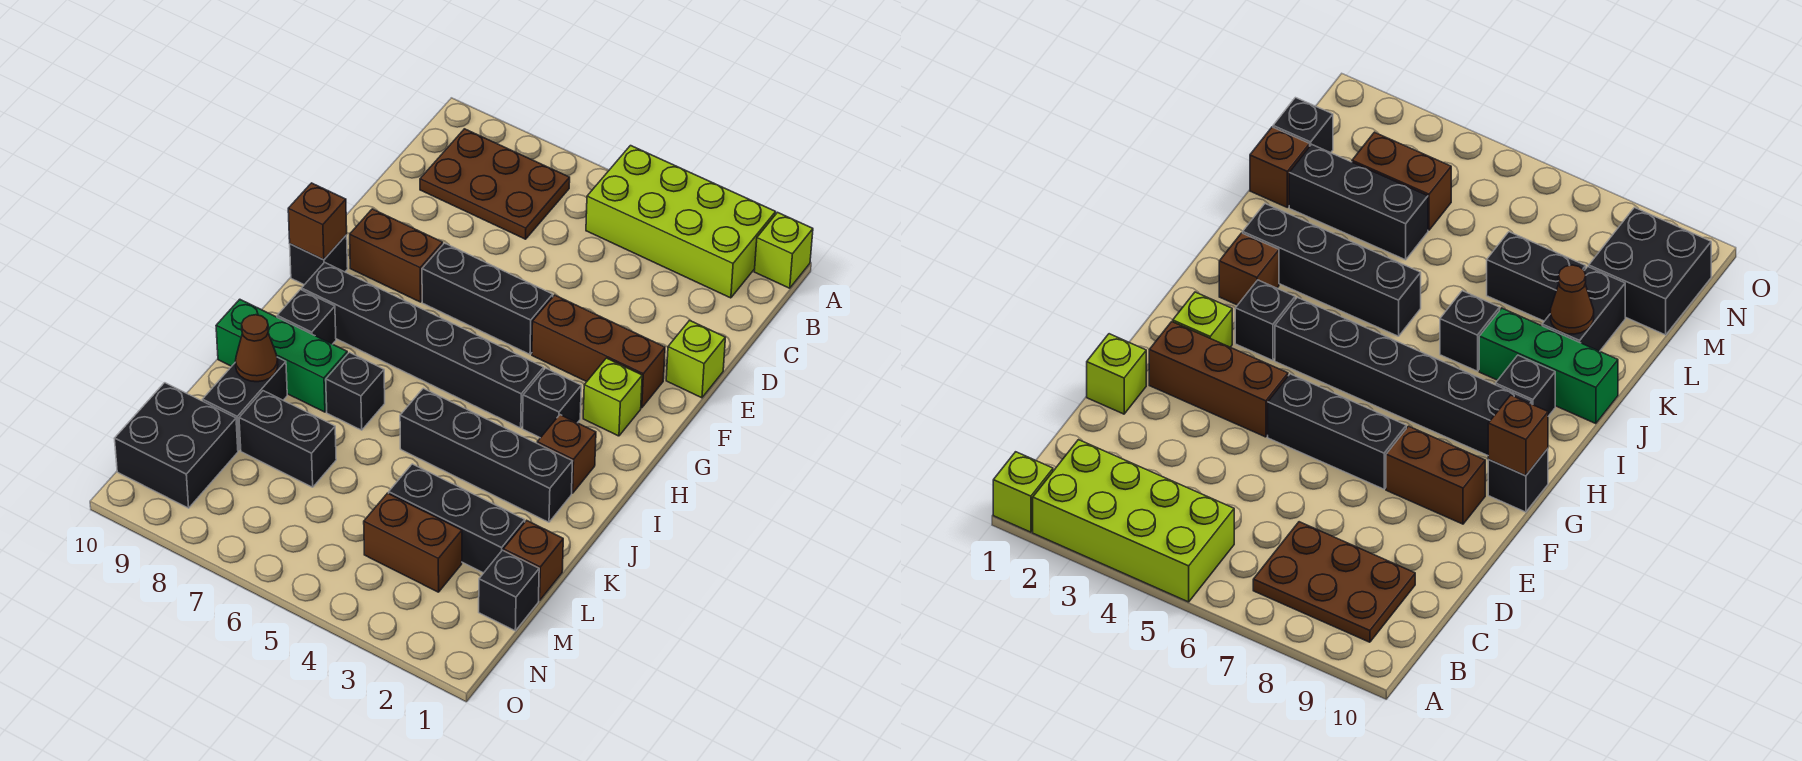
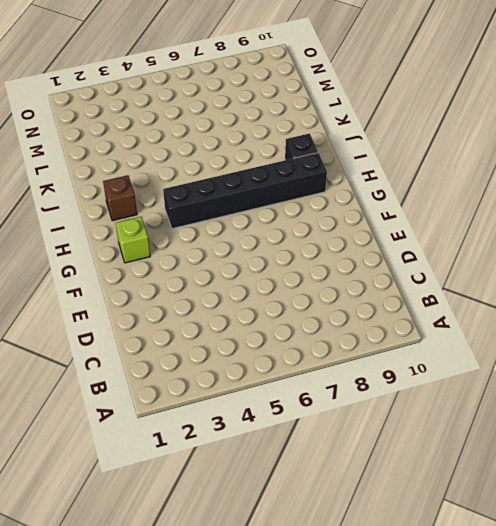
none -> lime brick A1 level 1
none -> lime brick A2:B5 level 1
none -> brown plate B7:C9 level 1

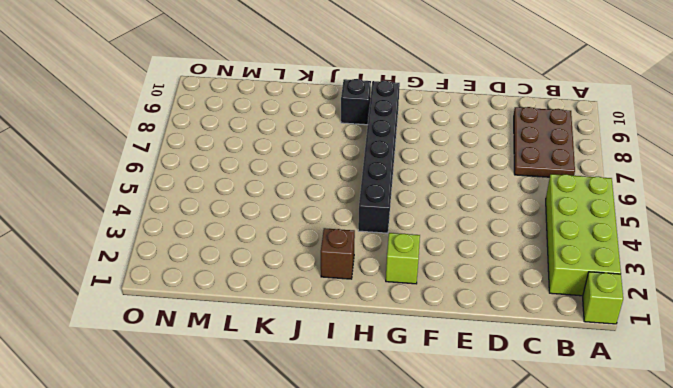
none -> lime brick E1 level 1
none -> brown brick F2:F4 level 1
none -> black brick F5:F7 level 1

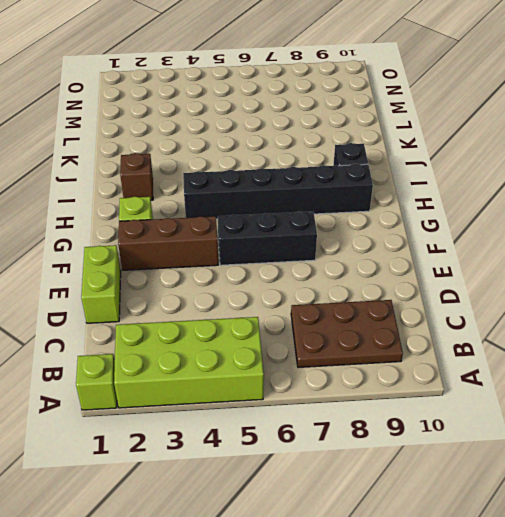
lime brick D1:E1 level 1 -> lime brick E1 level 1
none -> brown brick F8:F9 level 1
none -> black brick G10 level 1
none -> black brick H3 level 1

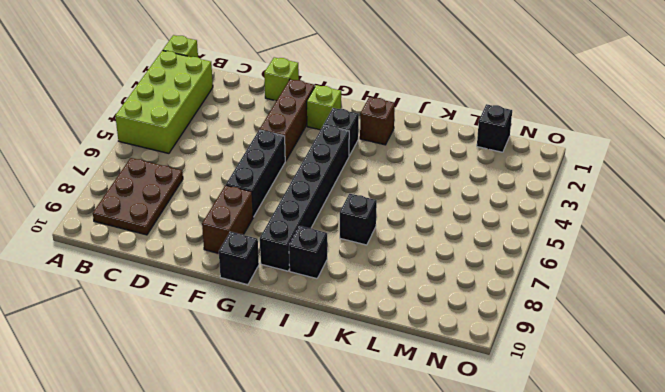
none -> black brick J2:J5 level 1
none -> green brick J8:J10 level 1
none -> black brick K9:L9 level 1

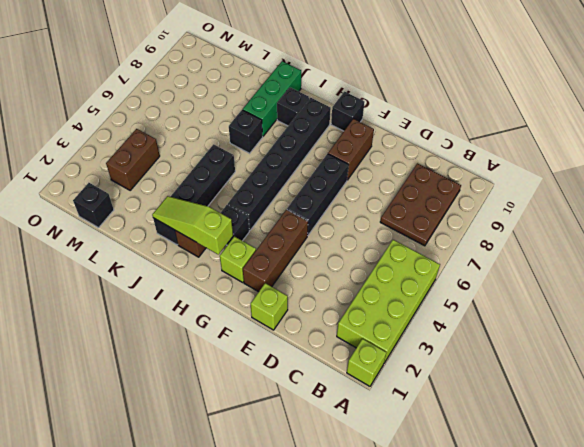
lime slope H2:J2 level 2 top H -> none
none -> black brick K9:L9 level 1
none -> brown brick L1 level 1
none -> black brick L2:L4 level 1

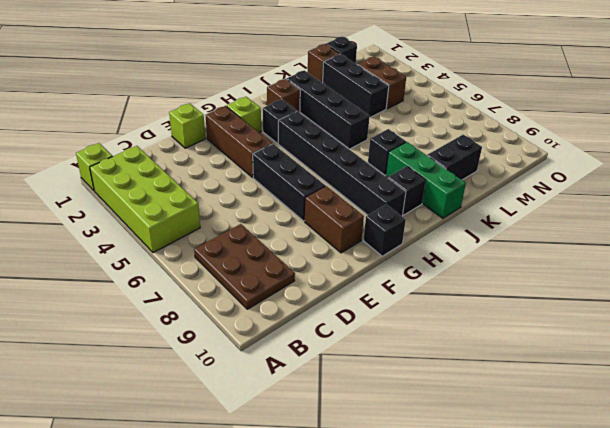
none -> black brick L7:L8 level 1
none -> black brick M9:N10 level 1
none -> brown brick G10 level 2

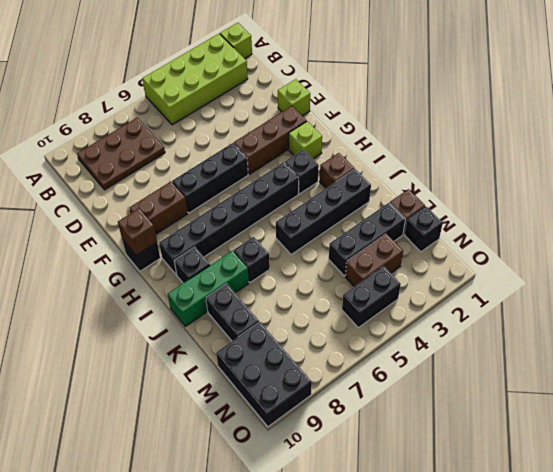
black brick M9:O10 level 1 -> black brick M9:N10 level 1
black brick N4:N5 level 1 -> black brick L7:L8 level 1
none -> brown cone K9 level 2

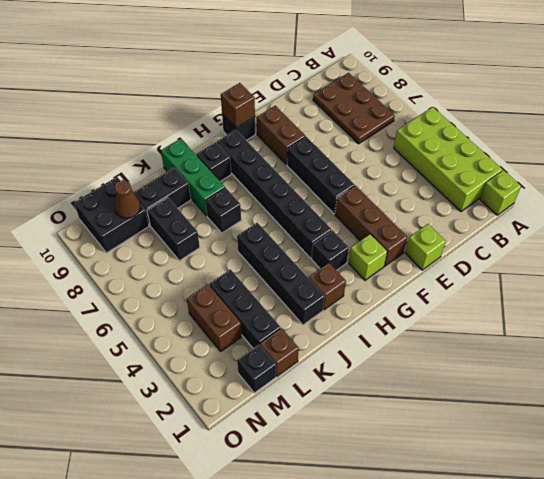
brown cone M9 level 2 -> brown cone K9 level 2

